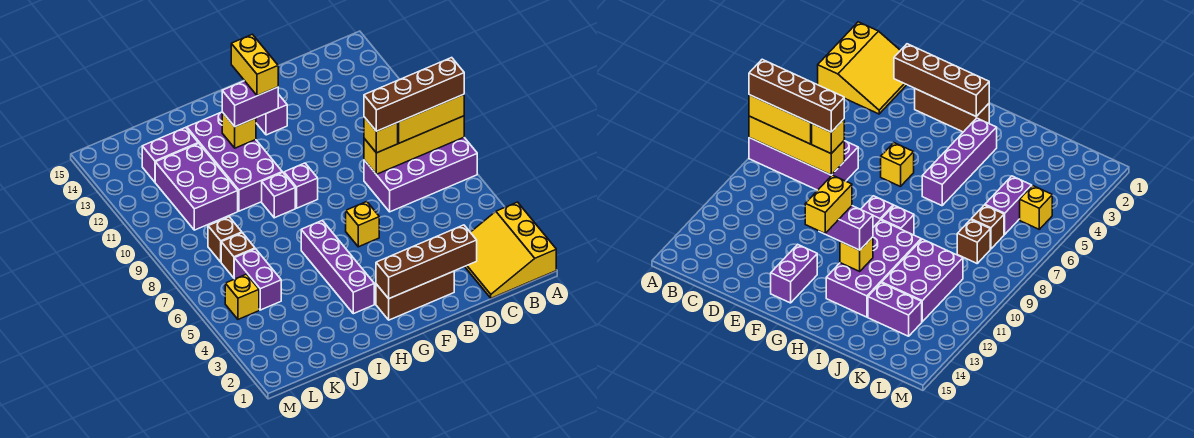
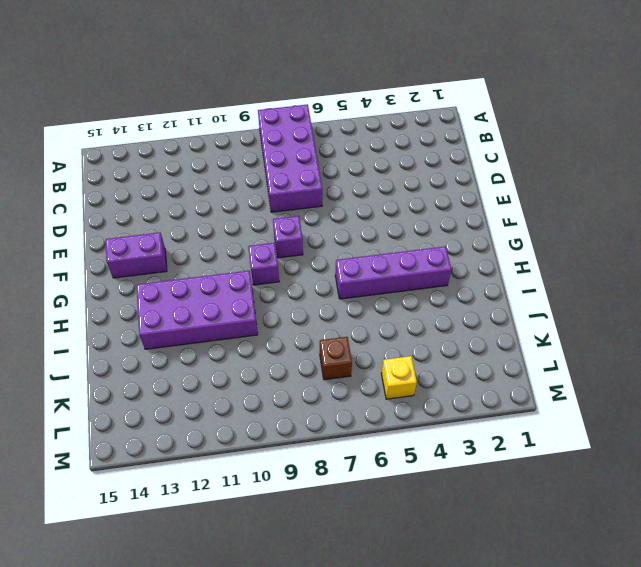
purple brick F8 level 1 -> purple brick H9 level 1
none -> yellow slope A1:C3 level 1 top A
none -> brown brick E2:G2 level 1
none -> yellow brick F6 level 1

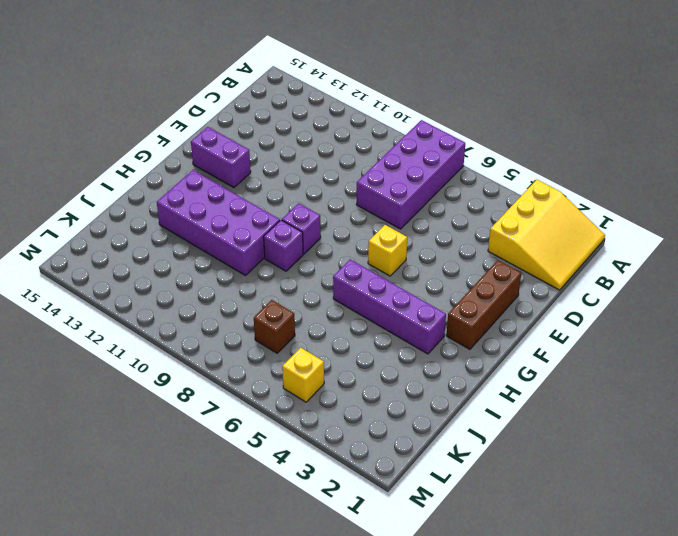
yellow slope A1:C3 level 1 top 3 -> yellow slope A1:C3 level 1 top A
none -> purple brick J10:K12 level 1
none -> purple brick J13:K13 level 1
none -> purple brick K5:K6 level 1

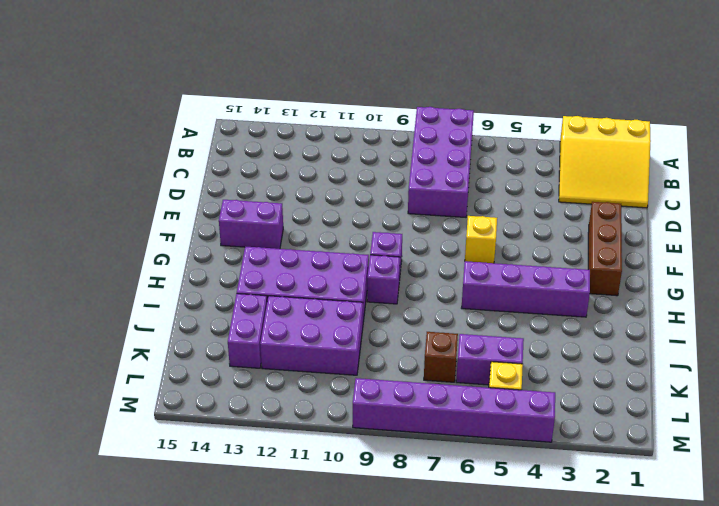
purple brick M4:M9 level 1 -> none
none -> brown brick K8 level 1
none -> yellow brick A8:D8 level 2
none -> brown brick D2:G2 level 2

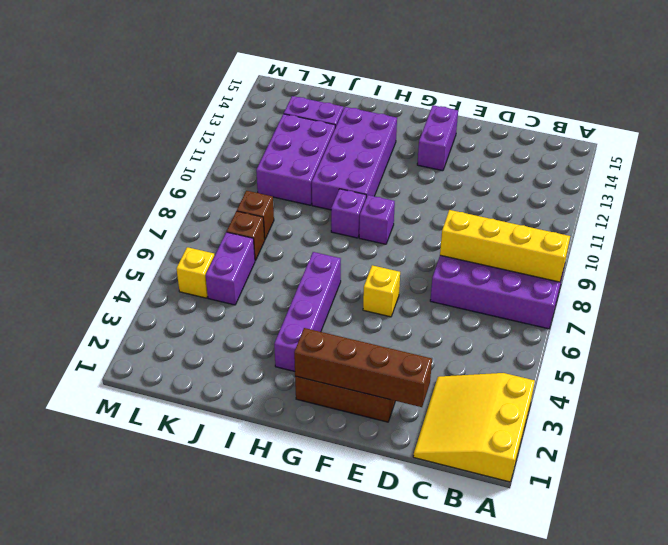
none -> yellow brick H12 level 2
none -> yellow brick A8:C8 level 3
none -> yellow brick D8 level 3

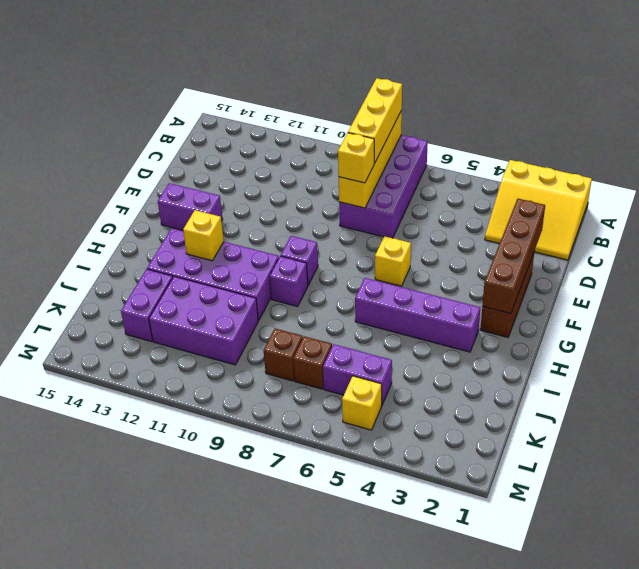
none -> purple brick G12:H12 level 3
none -> brown brick A8:D8 level 4
none -> yellow brick G12:G13 level 4

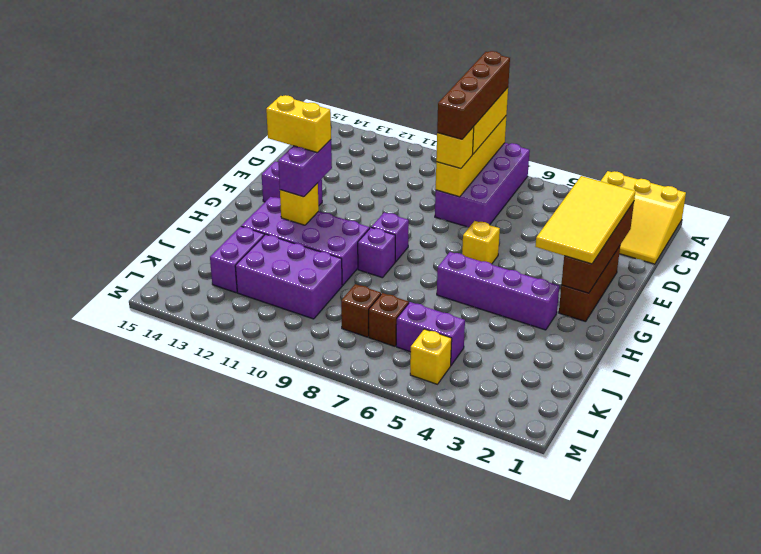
yellow tile D2:G3 level 3 -> none

